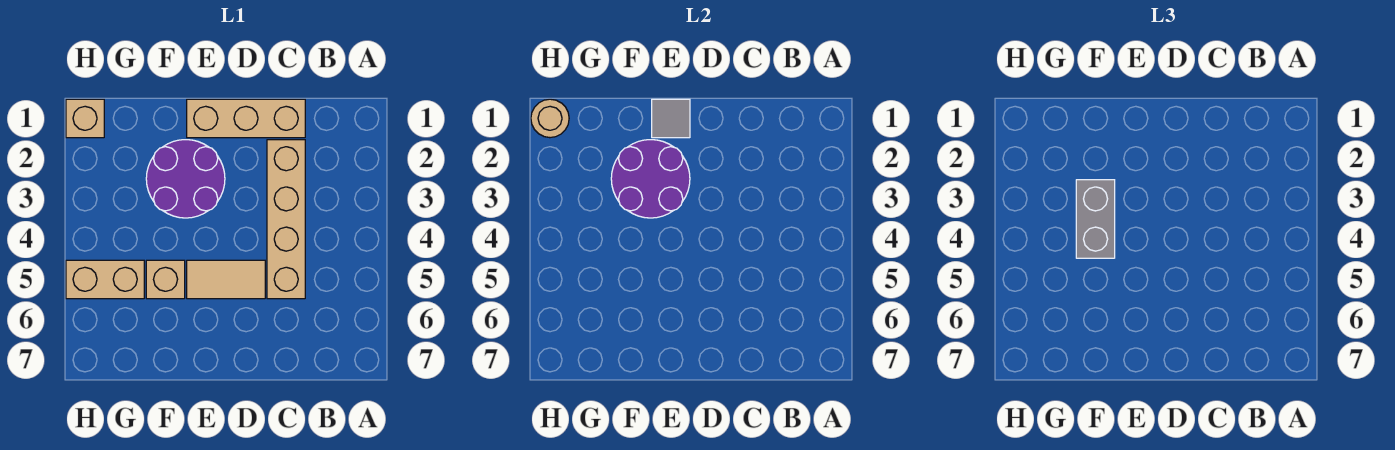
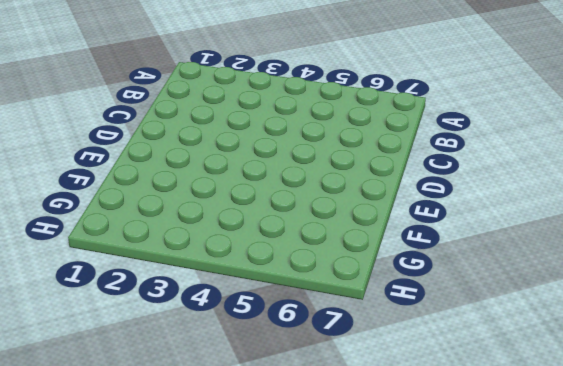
none -> tan brick C1:E1 level 1
none -> tan brick C2:C5 level 1

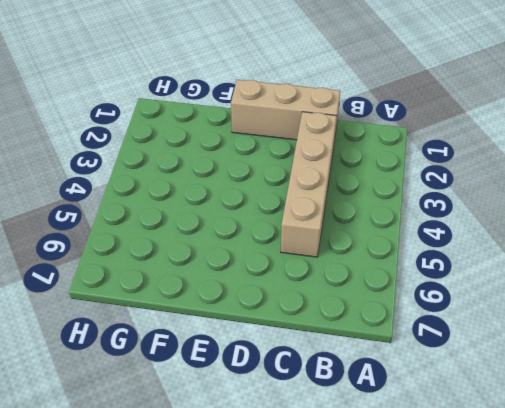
none -> tan tile D5:E5 level 1
none -> purple round brick E2:F3 level 1

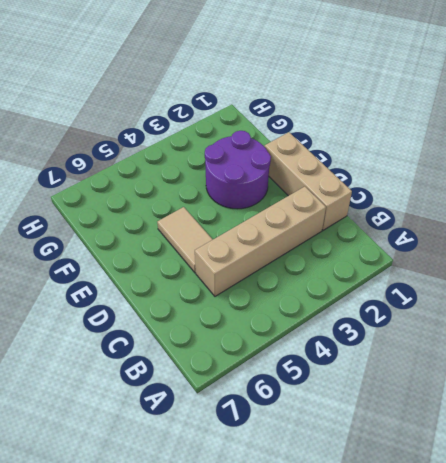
none -> tan brick F5 level 1
none -> tan brick G5:H5 level 1

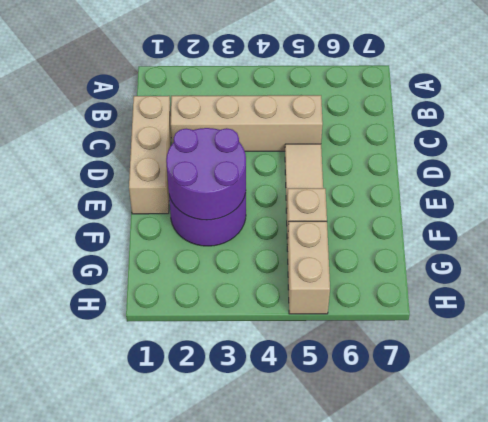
none -> tan brick H1 level 1
none -> grey tile E1 level 2

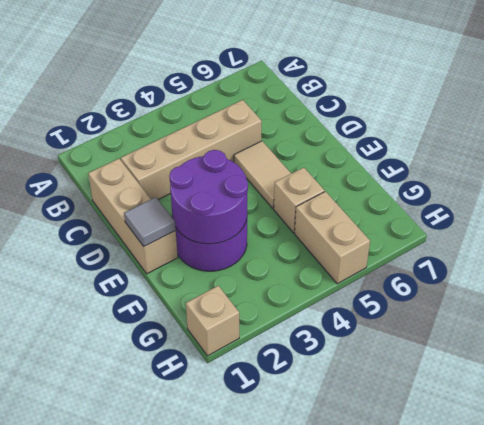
none -> tan round brick H1 level 2
none -> grey brick F3:F4 level 3

